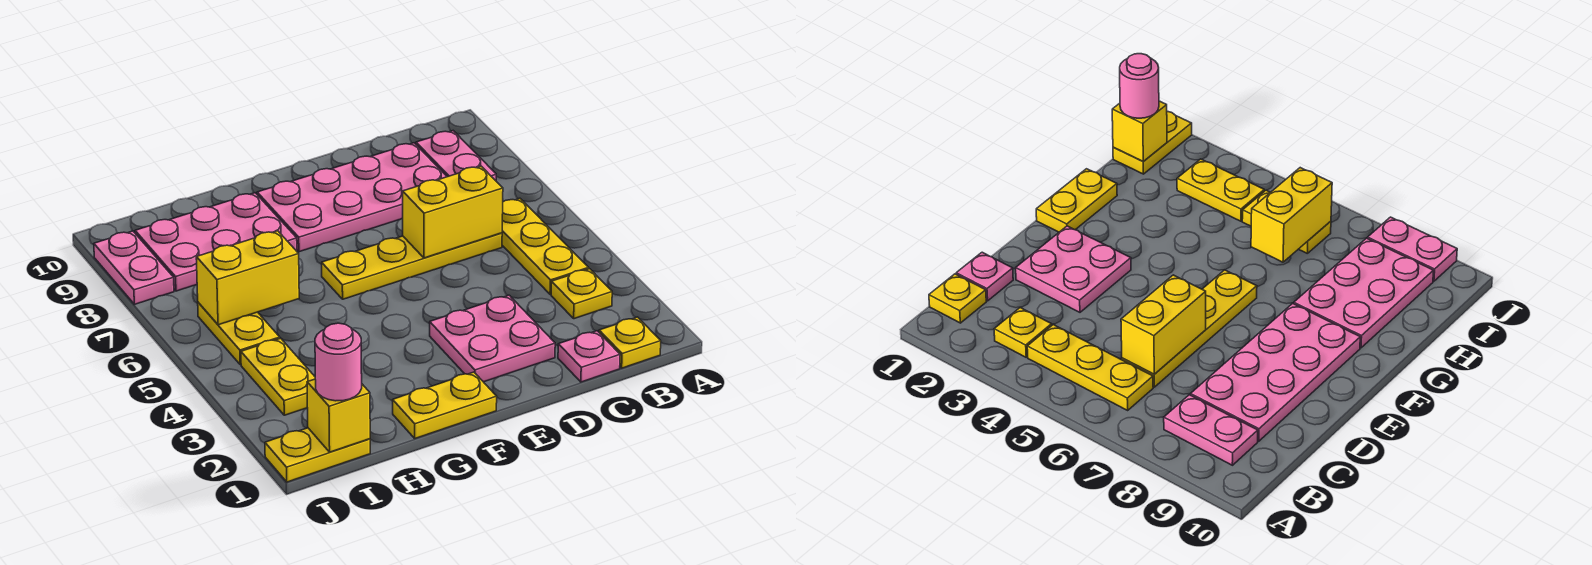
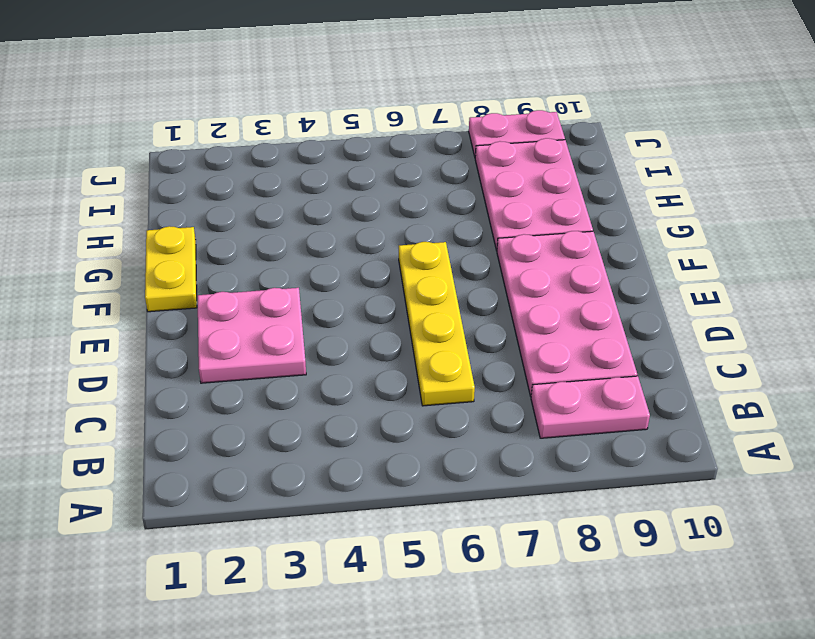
none -> yellow plate B1 level 1
none -> yellow plate B3 level 1
none -> yellow plate B4:B6 level 1

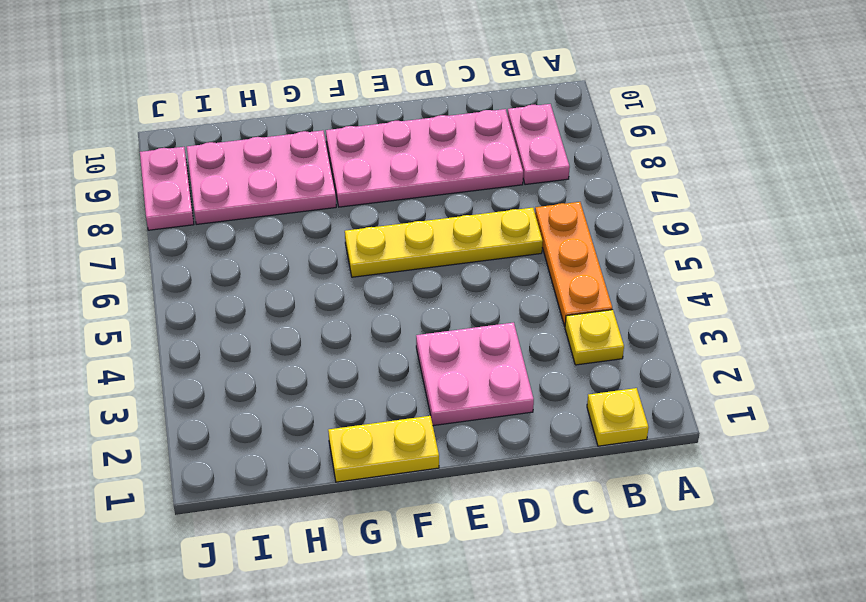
orange plate B4:B6 level 1 -> yellow plate B4:B6 level 1
none -> pink plate C1 level 1
none -> yellow plate I1:J1 level 1
none -> yellow plate I3:I4 level 1

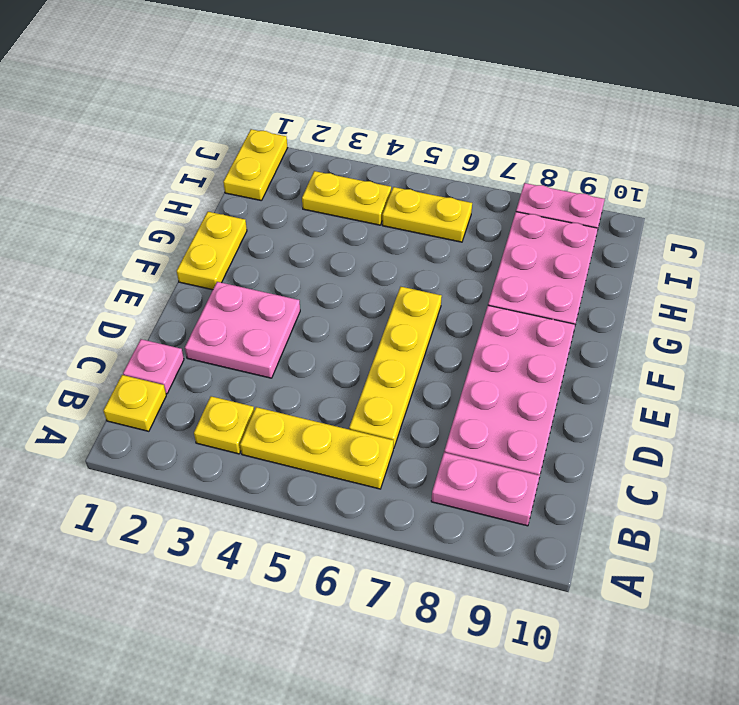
none -> yellow brick C6:D6 level 2
none -> yellow brick H6:I6 level 2
none -> yellow brick I1 level 2

